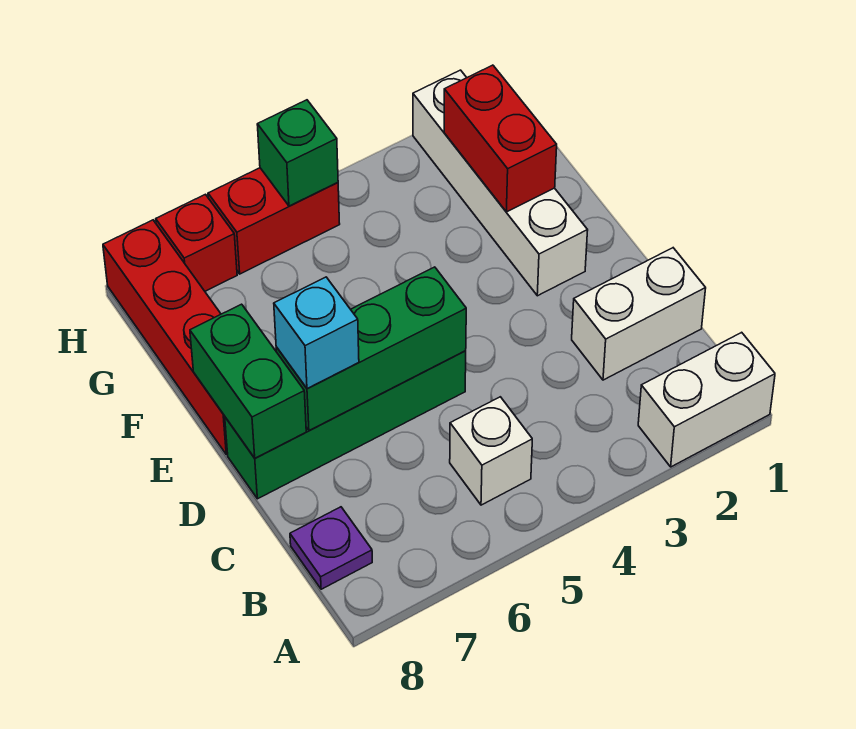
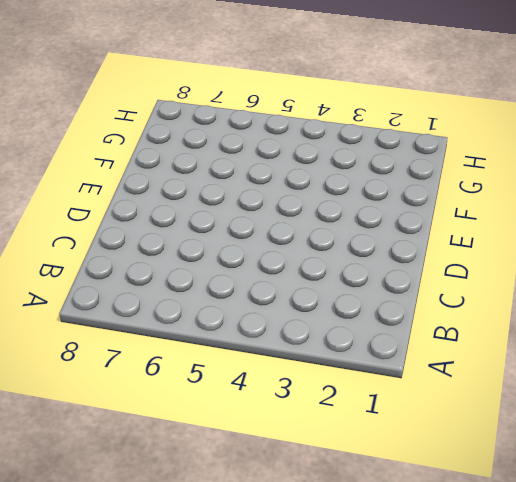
none -> white brick A1:A2 level 1
none -> white brick B5 level 1
none -> purple plate B8 level 1

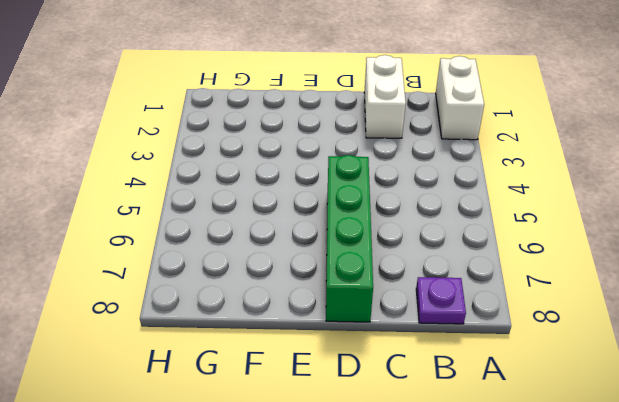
none -> white brick B5 level 1
none -> white brick E2:H2 level 1
none -> red brick E8:H8 level 1

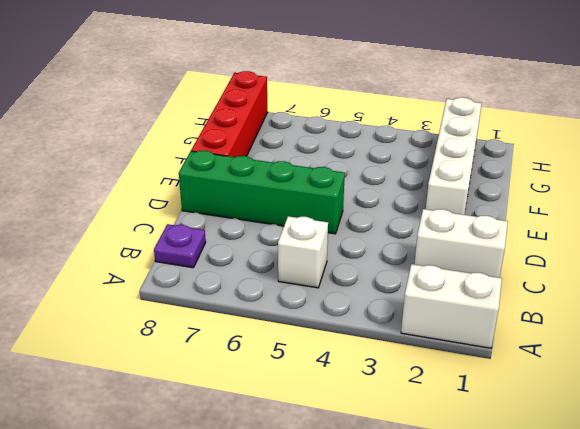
none -> red brick H5:H6 level 1
none -> red brick H7 level 1
none -> green brick D5:D7 level 2

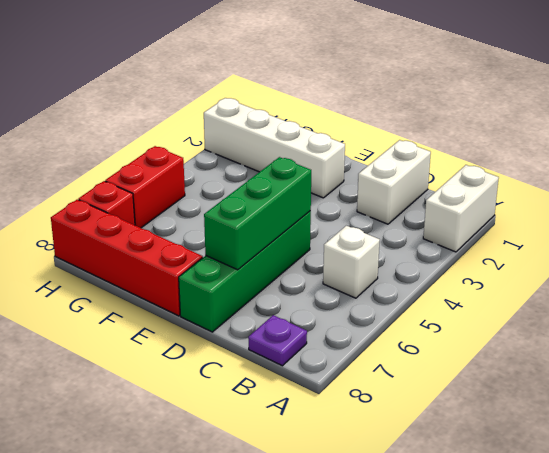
none -> green brick D8:E8 level 2
none -> red brick F2:G2 level 2
none -> green brick H5 level 2

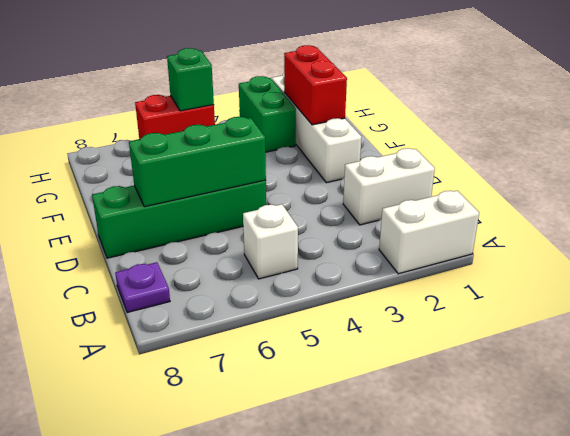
green brick G3:H3 level 1 -> green brick D8:E8 level 2
none -> red brick E8:H8 level 1
none -> red brick H7 level 1
none -> cyan brick D7 level 3

